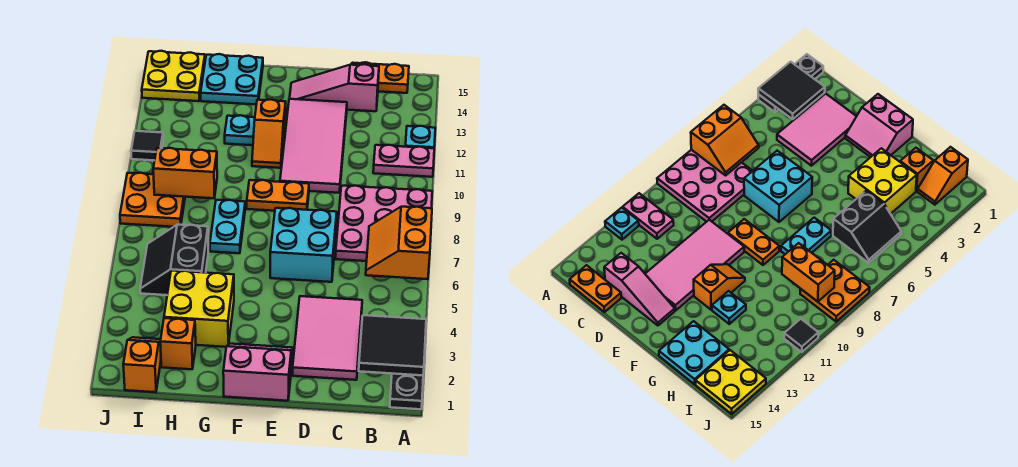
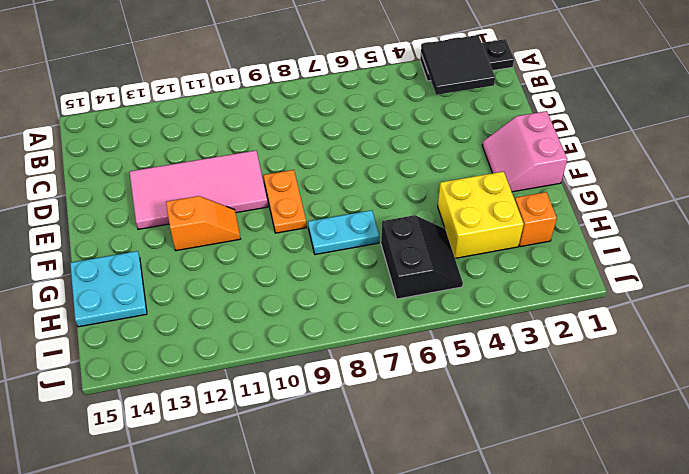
black slope H5:I6 level 1 top 6 -> black slope H5:I6 level 1 top H
none -> pink plate A7:C9 level 1
none -> pink plate A11:B11 level 1
none -> cyan plate A12 level 1

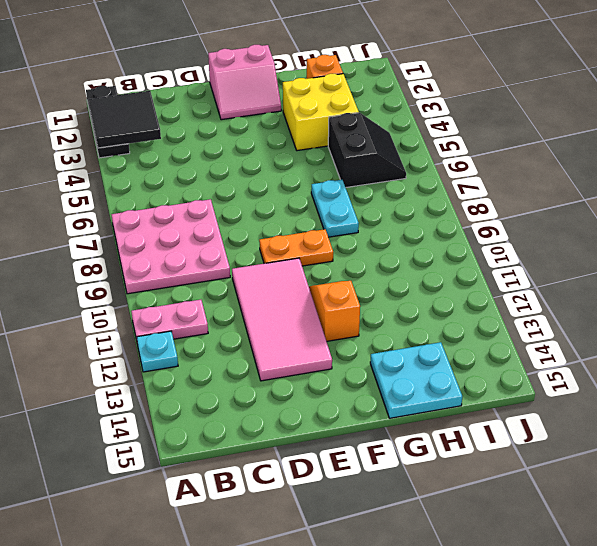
none -> orange plate B15:C15 level 1
none -> pink tile C2:D4 level 1
none -> pink slope C14:E14 level 1 top C

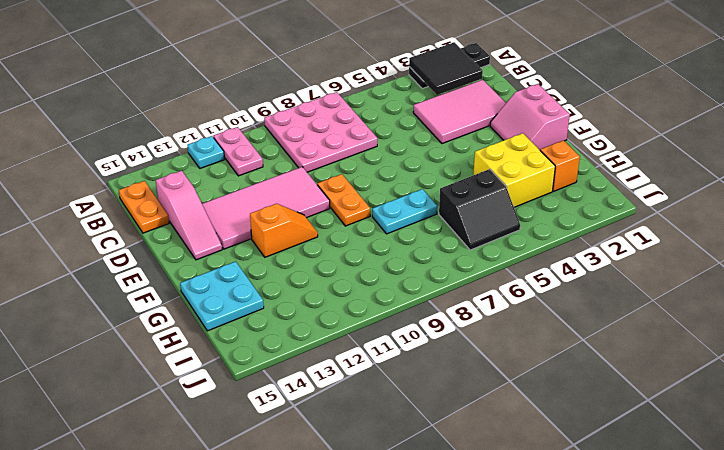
none -> cyan brick D6:E7 level 1
none -> cyan plate G12 level 1
none -> orange slope I1:I2 level 1 top 1

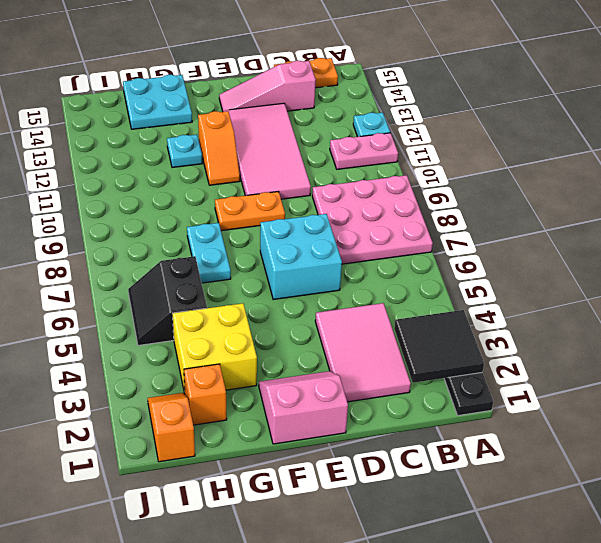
none -> orange plate I8:J9 level 1
none -> yellow plate I14:J15 level 1
none -> black tile J11 level 1

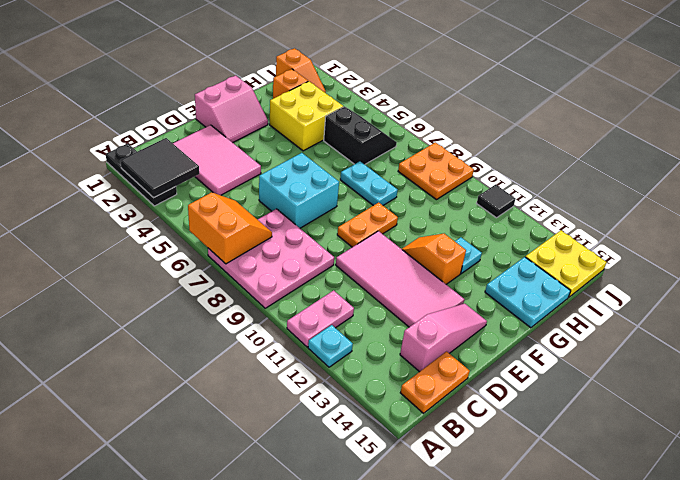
none -> orange brick H9:I9 level 2

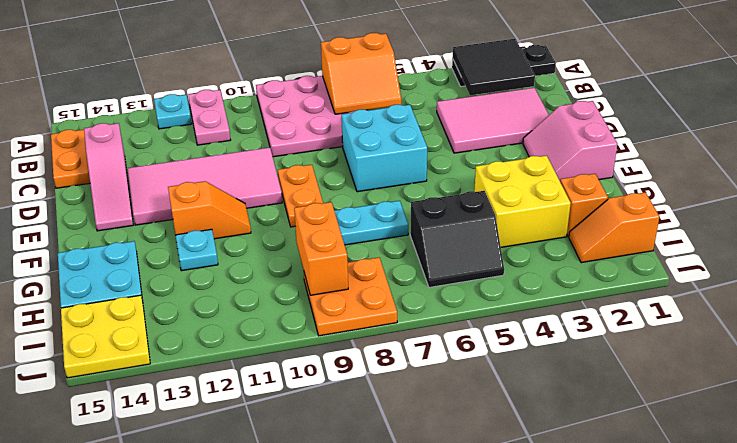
none -> black tile J11 level 1

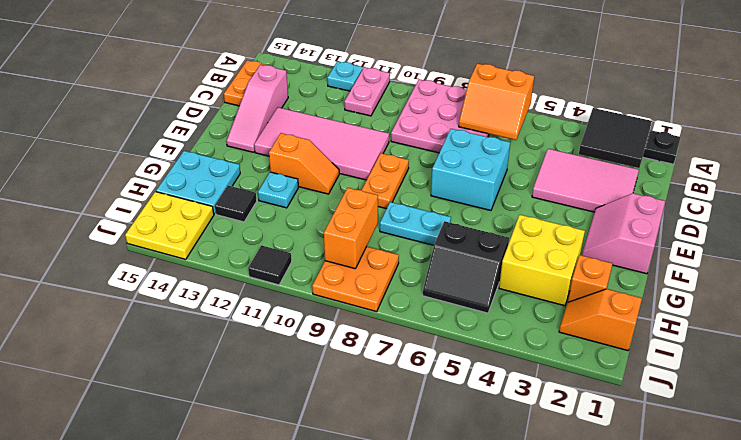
black tile H13 level 1 -> none

